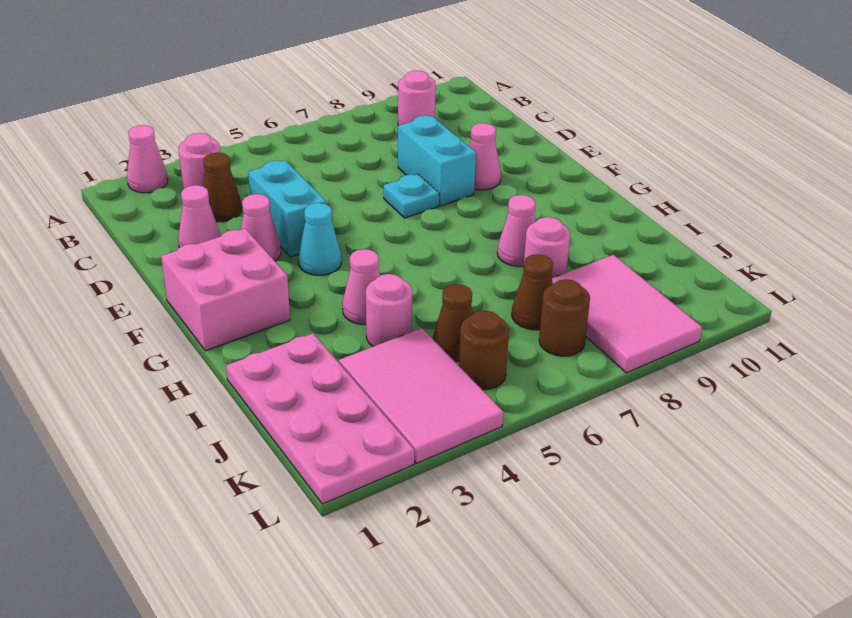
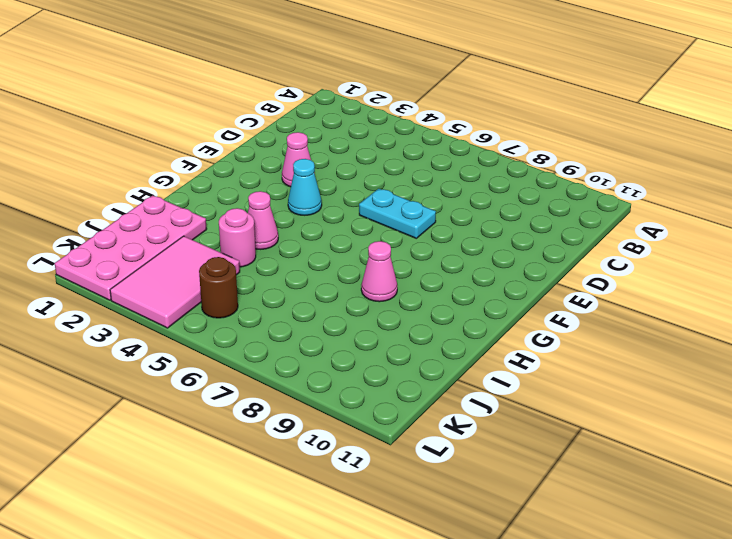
cyan plate E6:E7 level 1 -> cyan plate E7 level 1
none -> pink cone A2 level 1
none -> pink round brick B3 level 1
none -> pink round brick B9 level 1

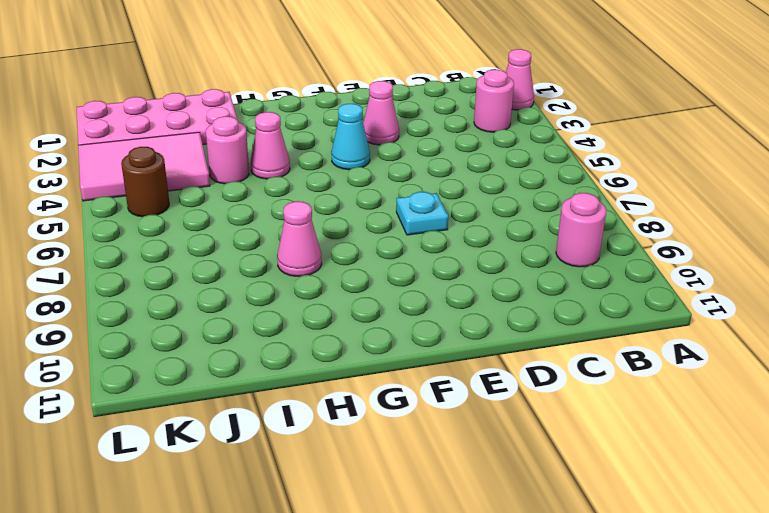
none -> brown cone C3 level 1
none -> pink cone D2 level 1
none -> cyan brick D4:E4 level 1

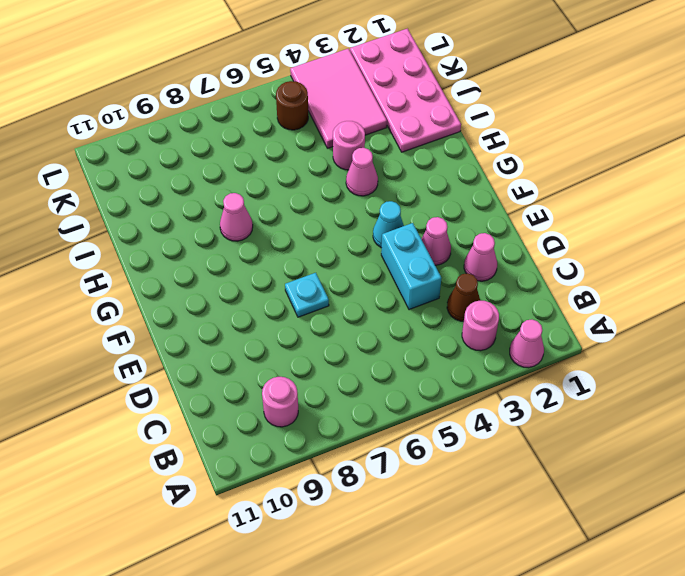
none -> cyan brick D8:E8 level 1
none -> pink cone E9 level 1
none -> pink brick F1:G2 level 1

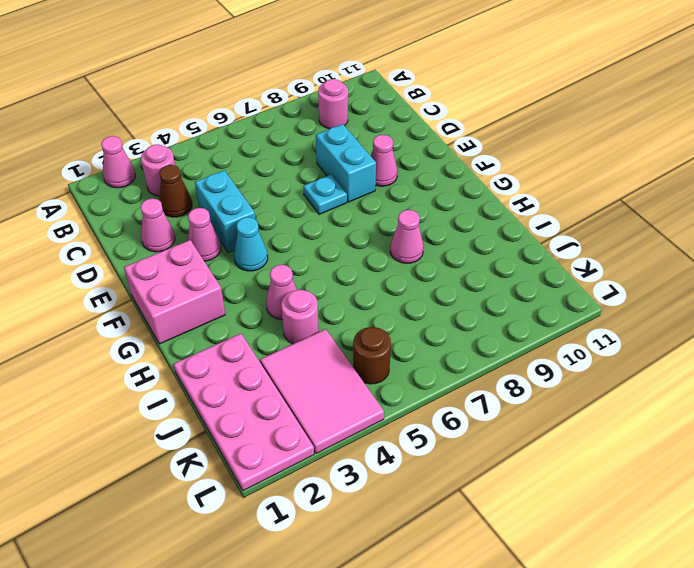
none -> pink round brick I8 level 1
none -> brown cone J5 level 1
none -> brown cone J7 level 1

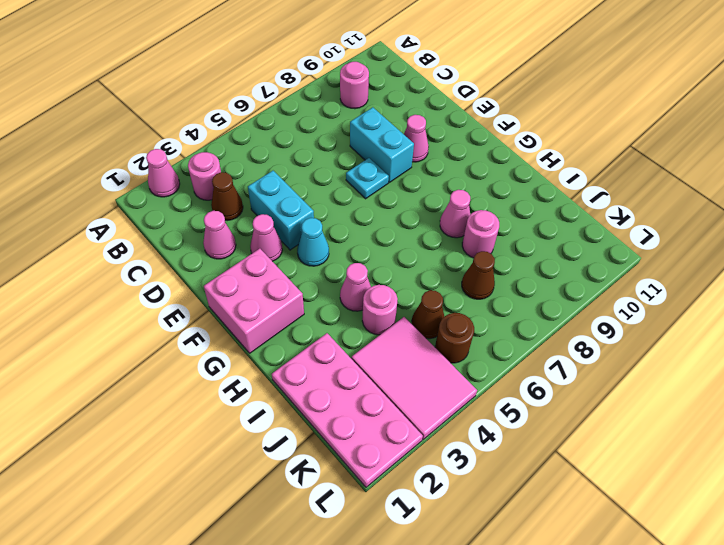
none -> pink tile J8:L9 level 1
none -> brown round brick K7 level 1

